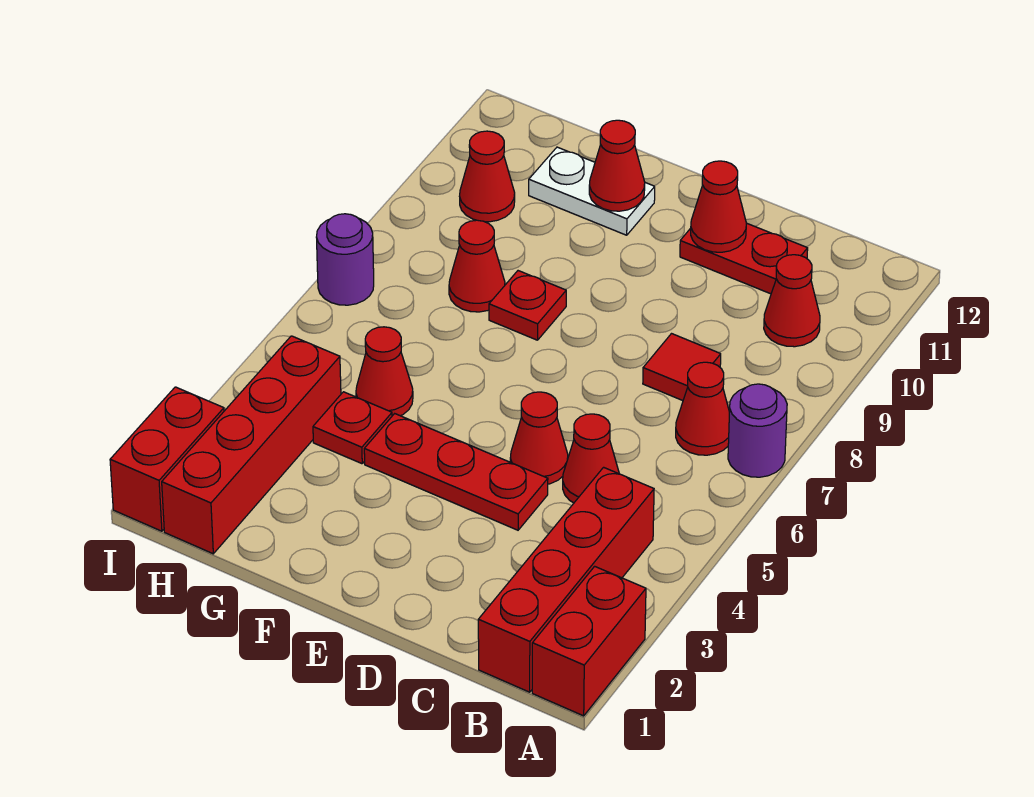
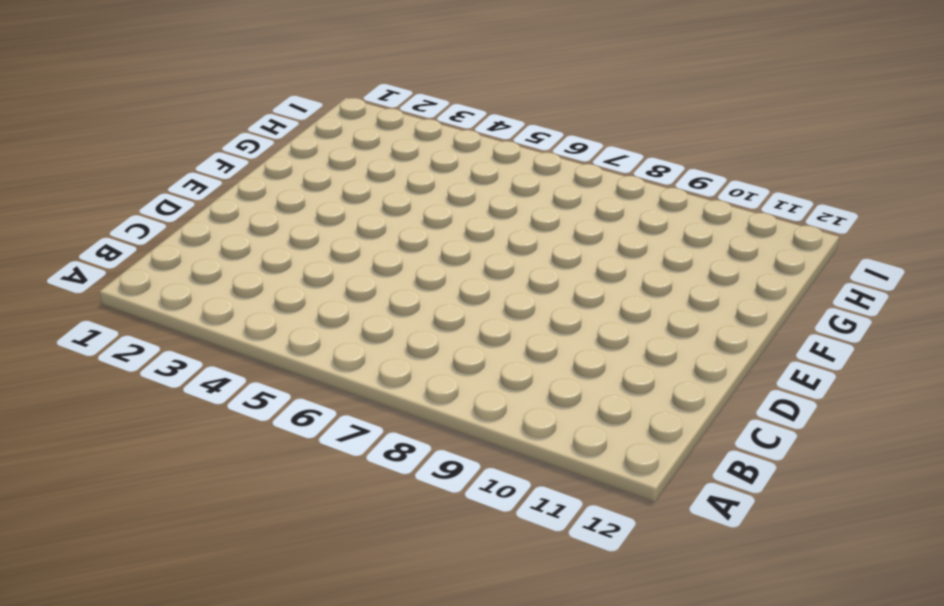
none -> red brick A1:A2 level 1
none -> purple round brick A7 level 1
none -> red brick B1:B4 level 1

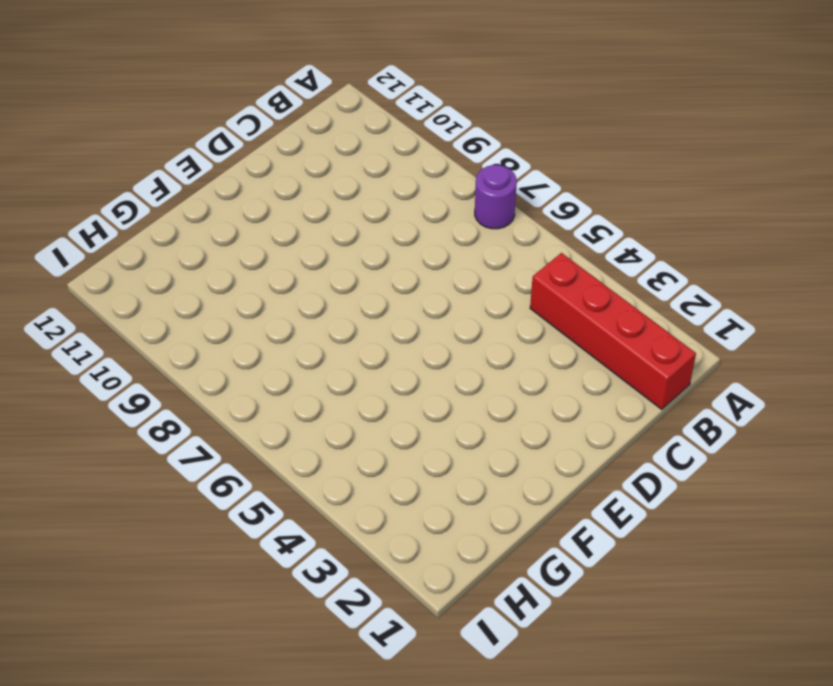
none -> red brick A1:A2 level 1
none -> red cone B7 level 1
none -> red cone B10 level 1

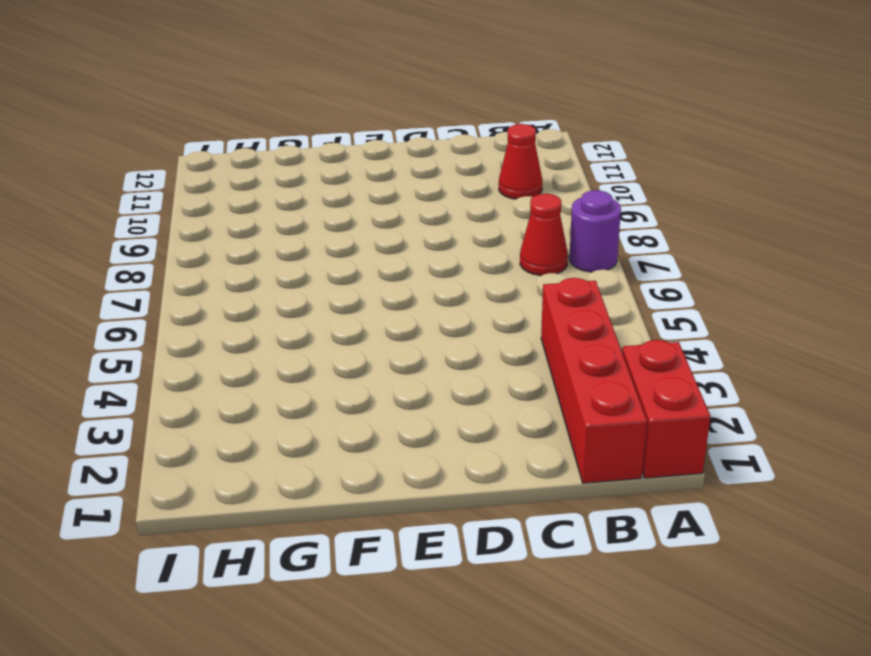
none -> red cone C5 level 1
none -> red tile C8 level 1
none -> red plate C11:D11 level 1

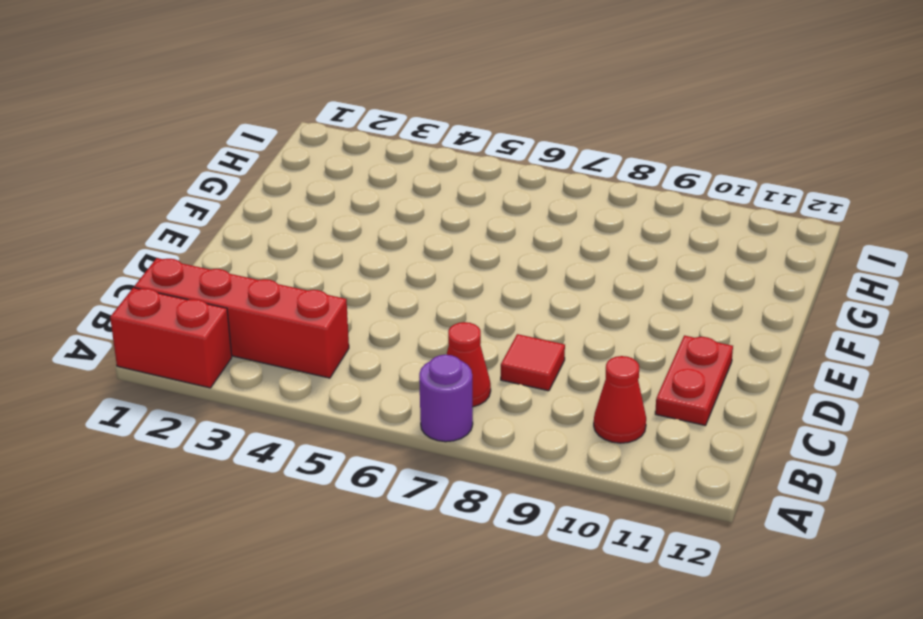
none -> red cone C5 level 1
none -> red plate D4:F4 level 1
none -> red cone D5 level 1

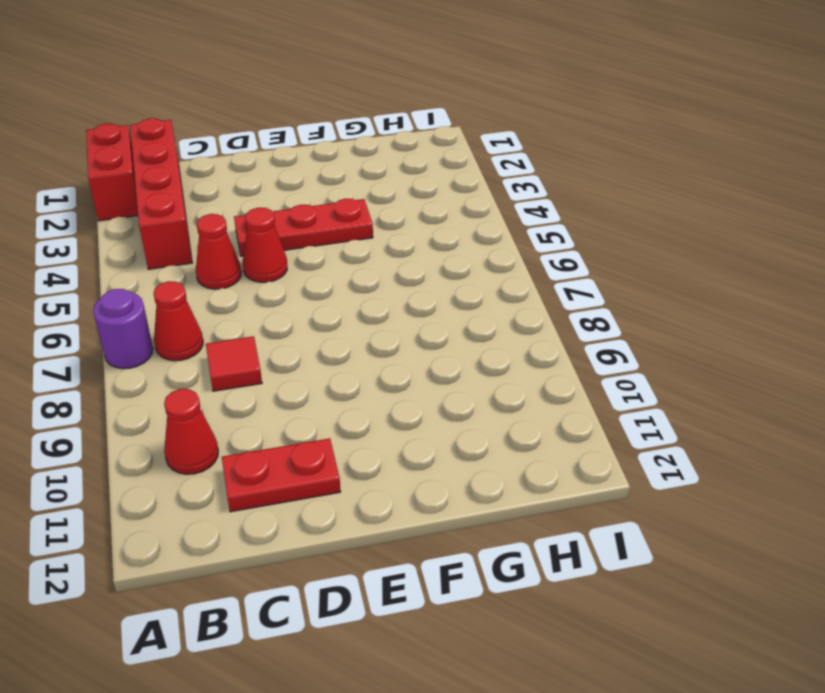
none -> red plate F8 level 1
none -> white plate F11:G11 level 1
none -> red plate G4 level 1

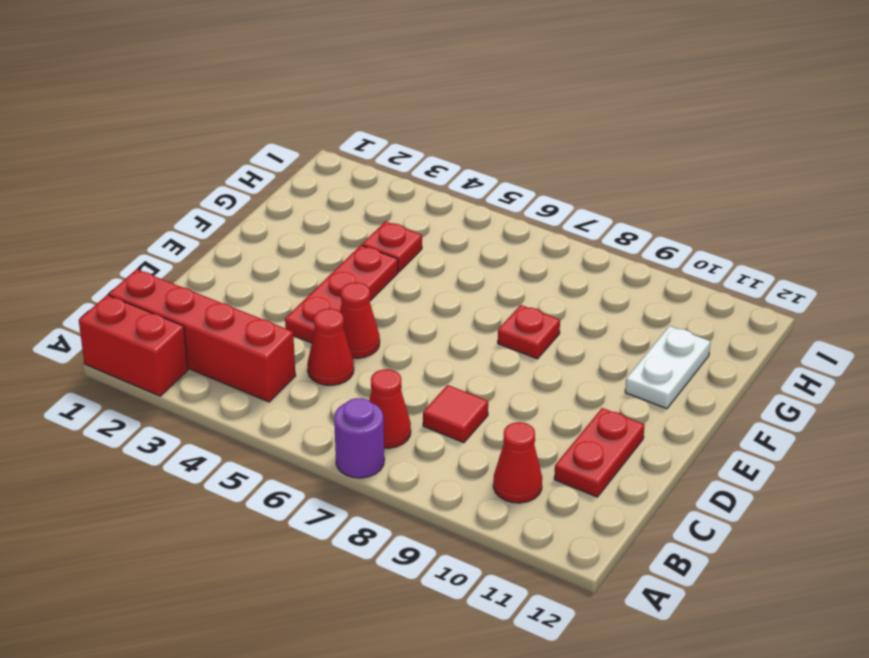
none -> red cone G5 level 1
none -> red cone G8 level 1
none -> red brick H1:H4 level 1

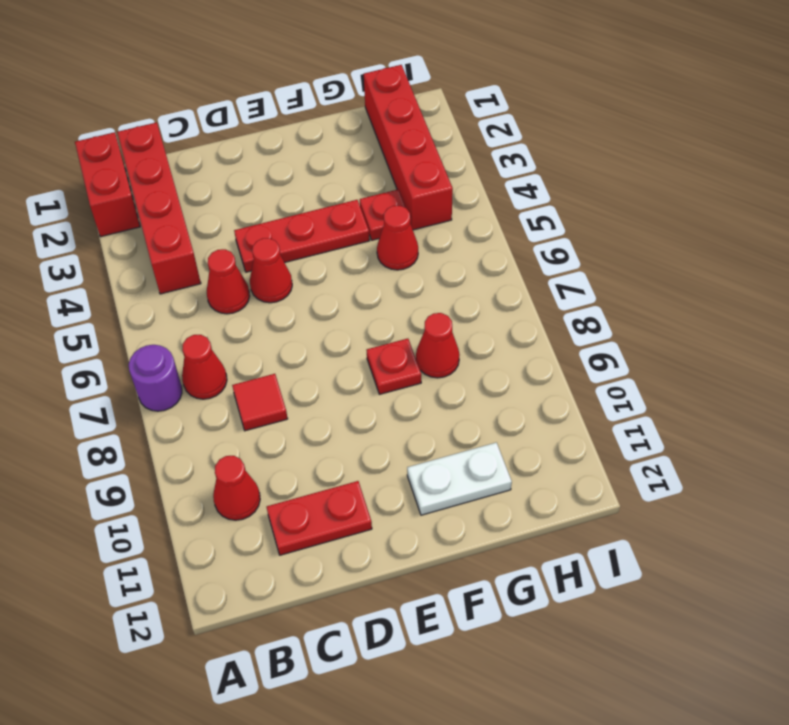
none -> red cone H10 level 1
none -> red brick I1:I2 level 1
none -> purple round brick I7 level 1

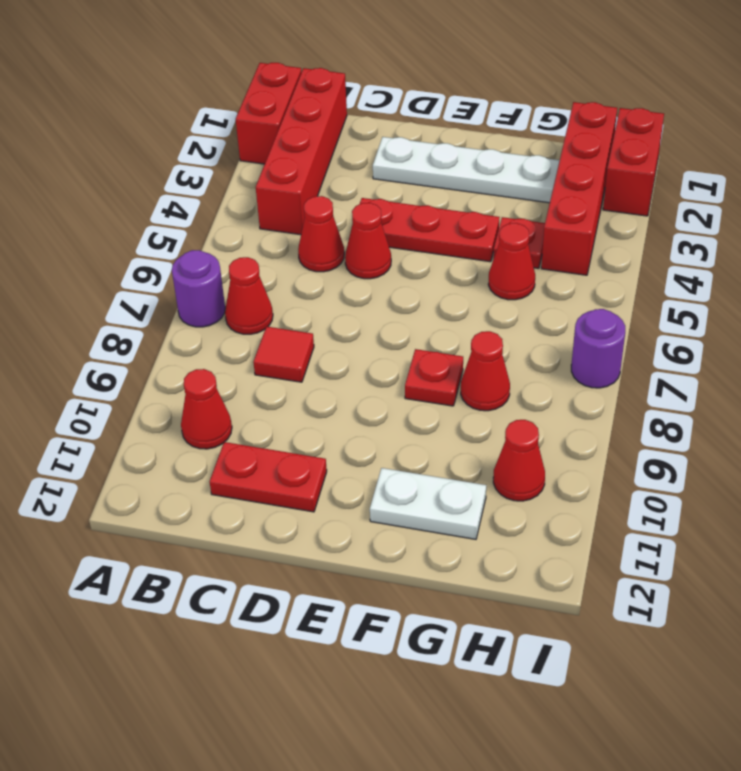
white plate D2:G2 level 1 -> none
none -> red cone D11 level 2
none -> red cone F11 level 2

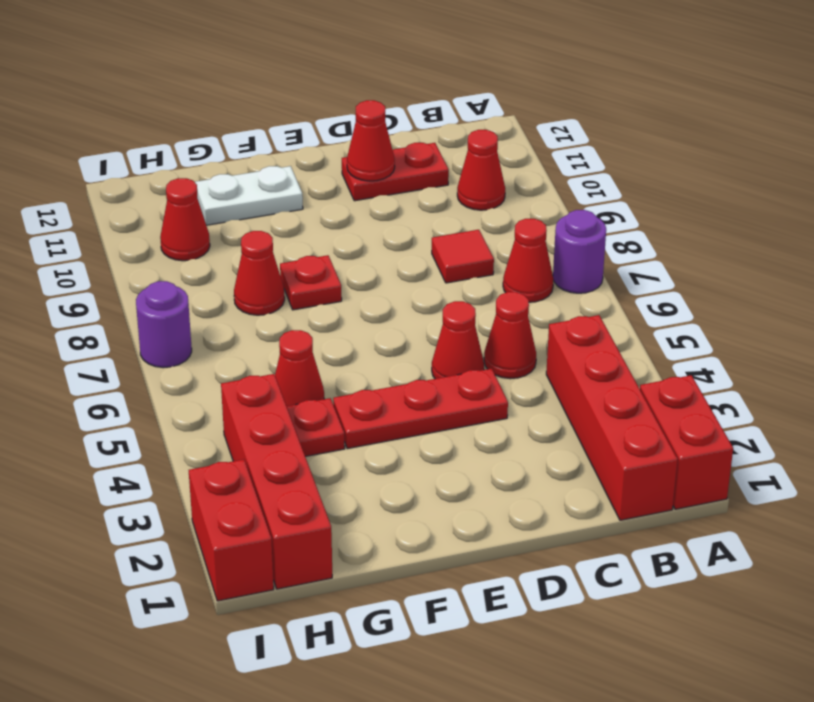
none -> red cone F11 level 2

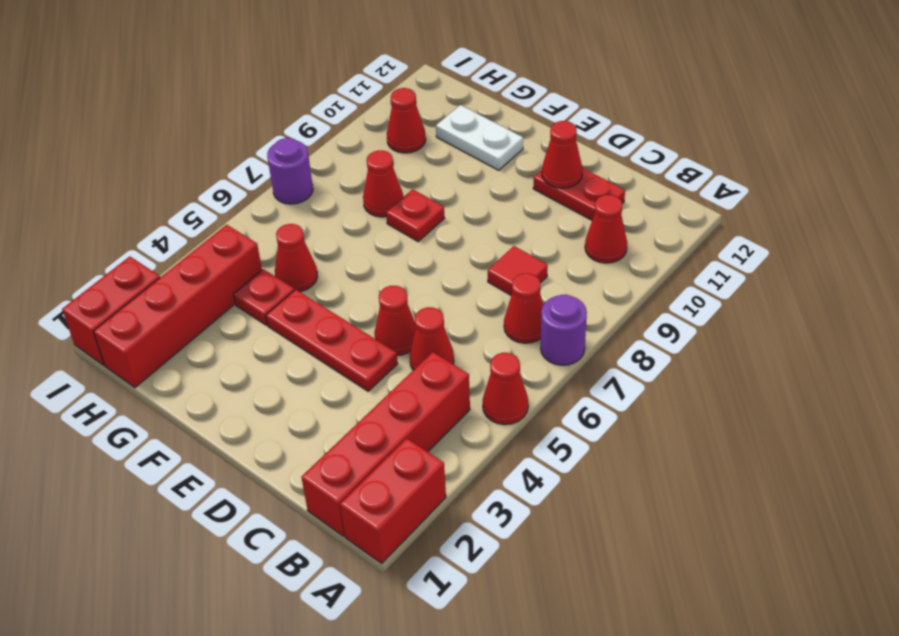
red cone A5 level 1 -> red cone F11 level 2

